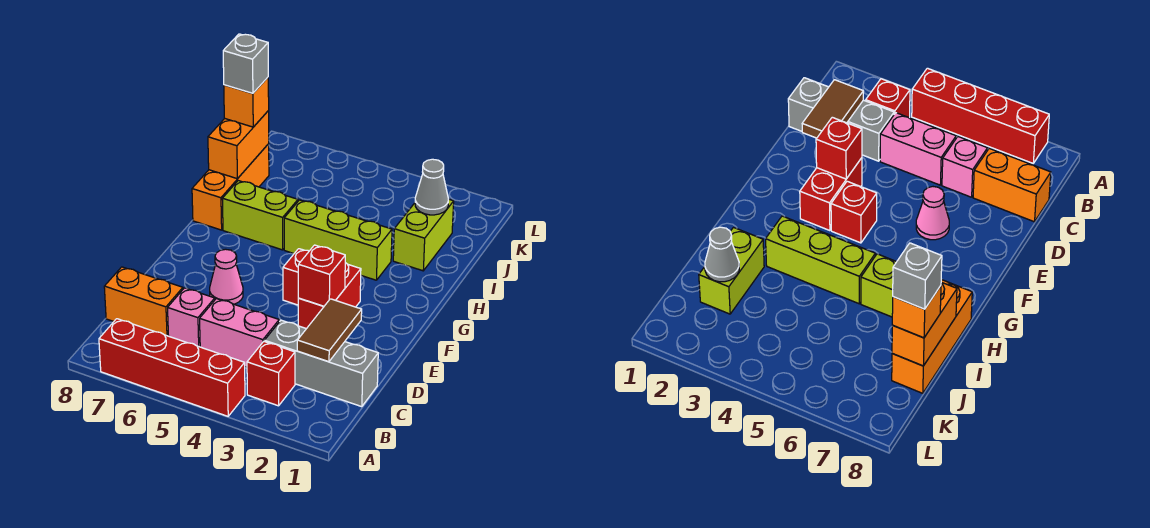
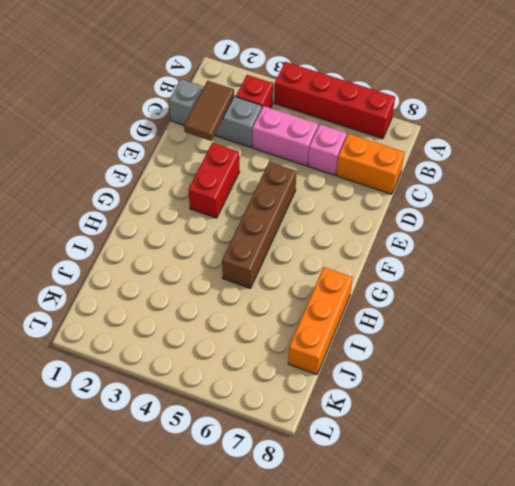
brown brick E5:H5 level 1 -> lime brick H3:H5 level 1
none -> pink cone E6 level 1
none -> red brick F4 level 1
none -> lime brick H6:H7 level 1

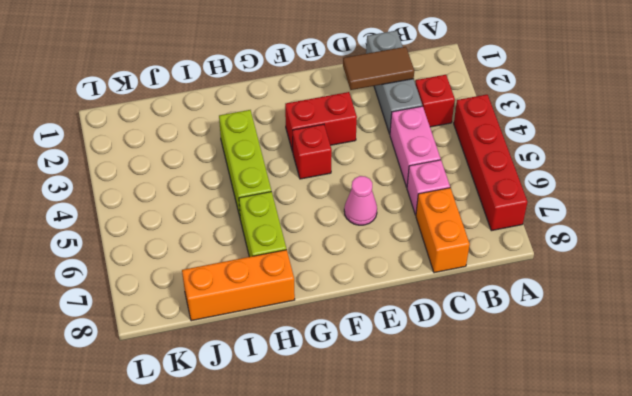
none -> lime brick I2:J2 level 1
none -> red brick E3 level 2
none -> orange brick I8:J8 level 2

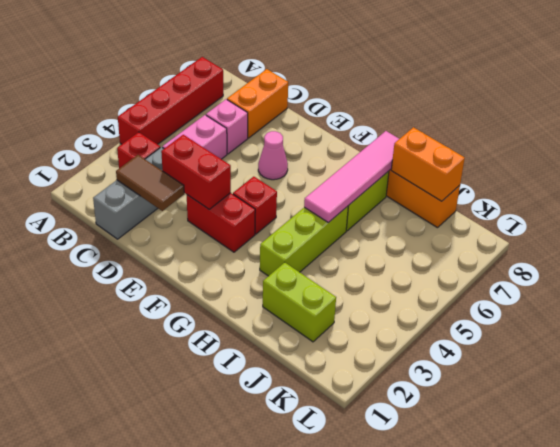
red brick D3:E3 level 2 -> red brick E3 level 2
pink tile H5:H8 level 2 -> none
none -> grey cone J2 level 2
none -> orange brick J8 level 3
none -> grey brick J8 level 4

